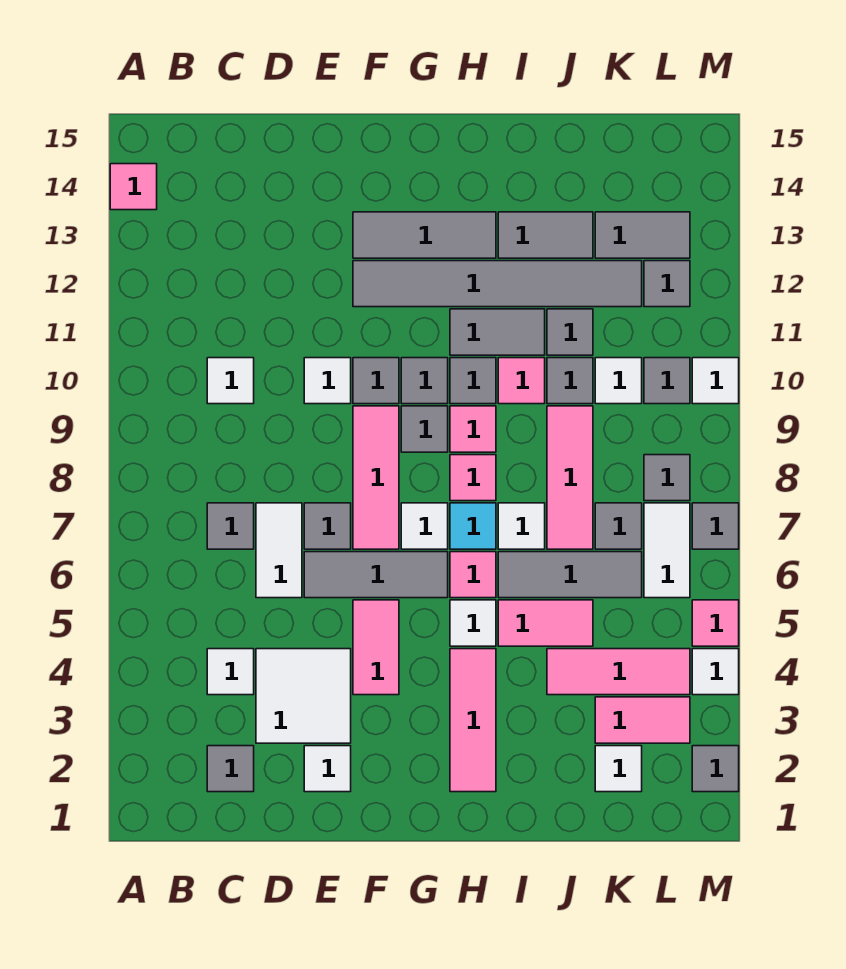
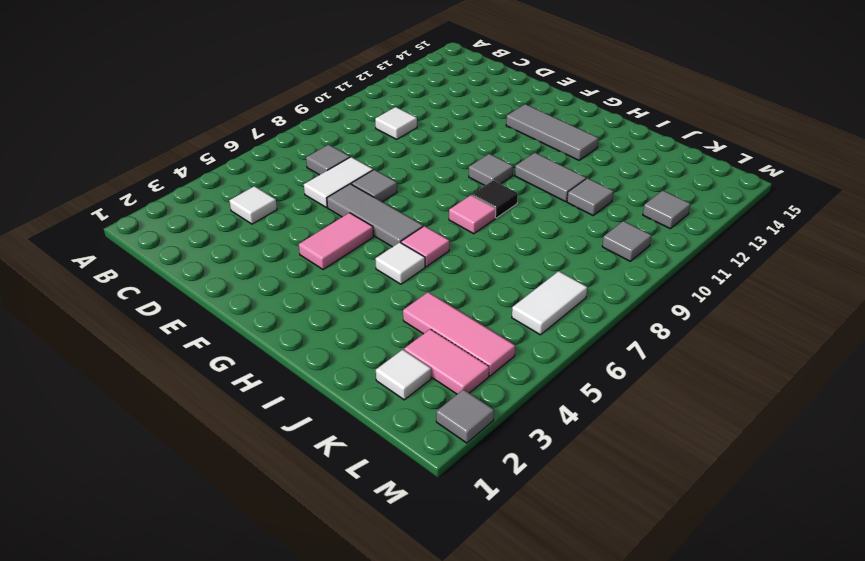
black tile H9 level 1 -> pink tile H9 level 1
none -> pink tile A14 level 1
none -> grey tile C2 level 1
none -> white tile D3:E4 level 1
none -> white tile E2 level 1

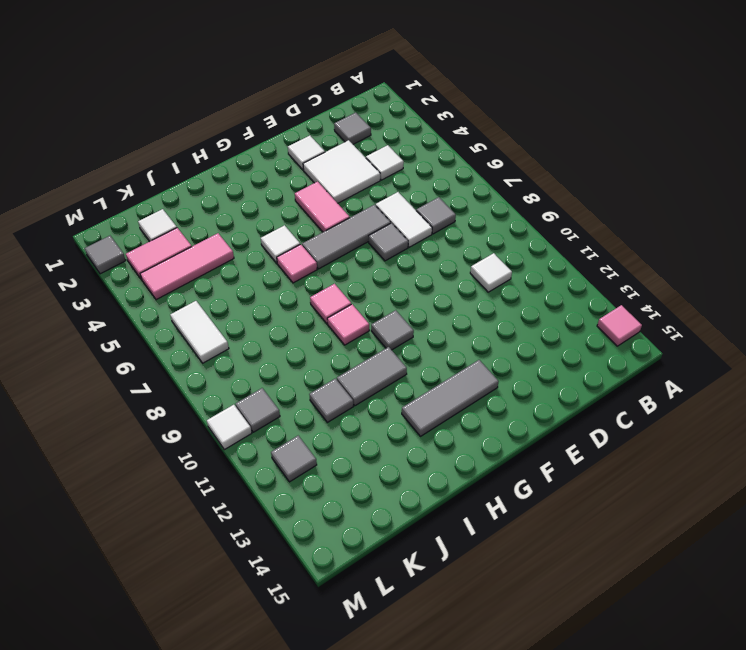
none -> white tile E10 level 1
none -> pink tile F7:F9 level 1
none -> grey tile F10 level 1
none -> grey tile F12:K12 level 1

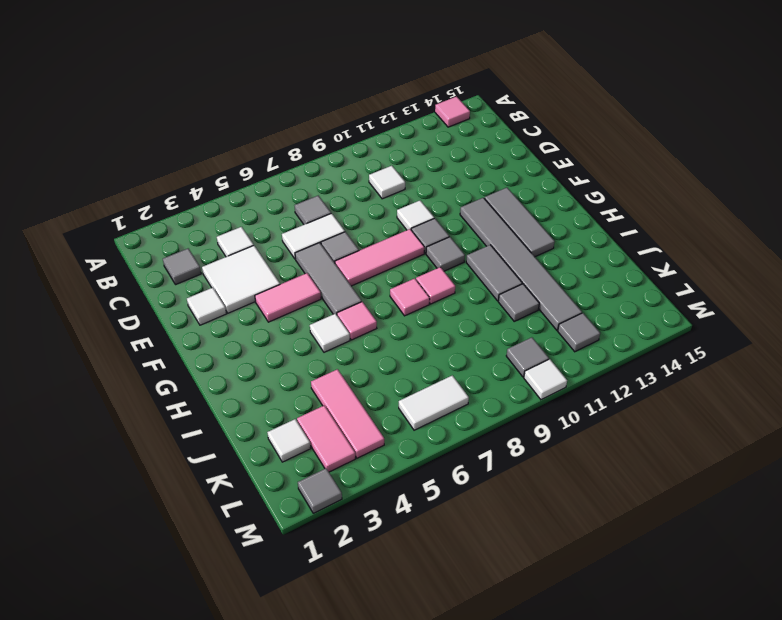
none -> white tile G7 level 1
none -> grey tile G9 level 1
none -> pink tile H2:H4 level 1
none -> cyan tile H7 level 1

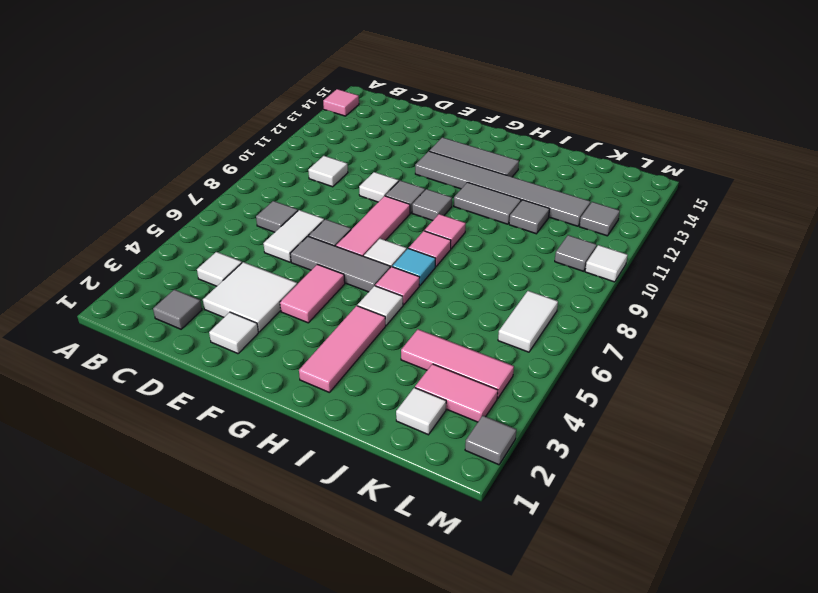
none -> grey tile G9 level 1
none -> grey tile H10 level 1
none -> pink tile I5:J5 level 1
none -> grey tile I6:K6 level 1

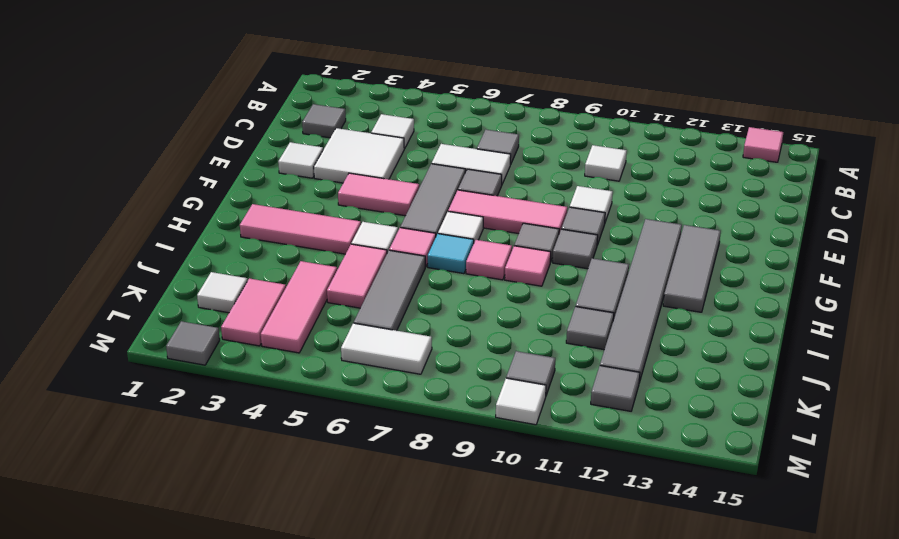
none -> grey tile H10 level 1
none -> white tile I7 level 1
none -> pink tile I10 level 1
none -> grey tile I13:J13 level 1

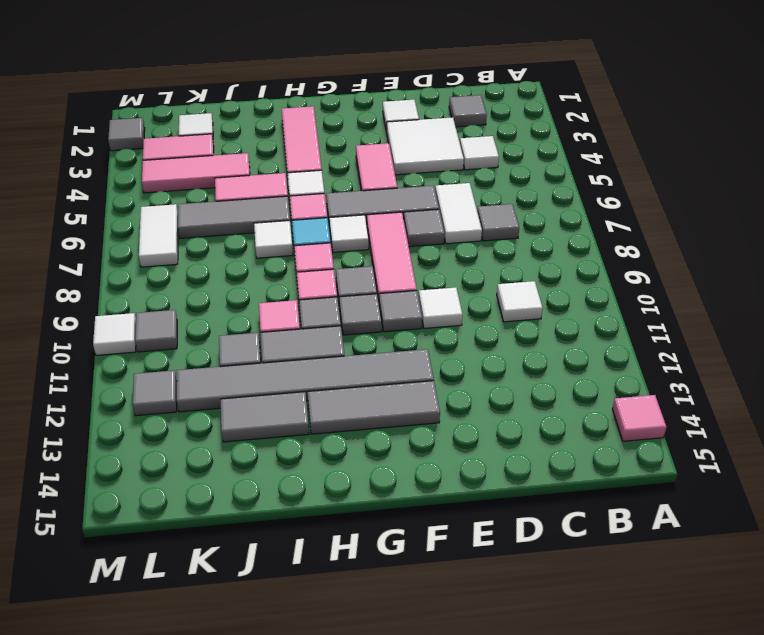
none -> pink tile J7:J9 level 1
none -> grey tile J10 level 1
none -> grey tile K7 level 1
none -> white tile K10 level 1

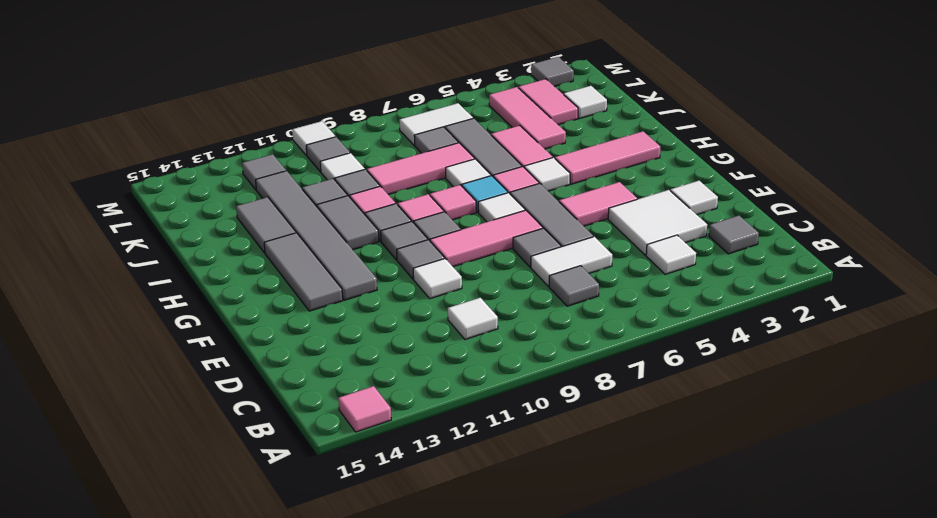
none -> grey tile K13:L13 level 1
none -> grey tile L8 level 1
none -> white tile M4 level 1
none -> pink tile M5 level 1

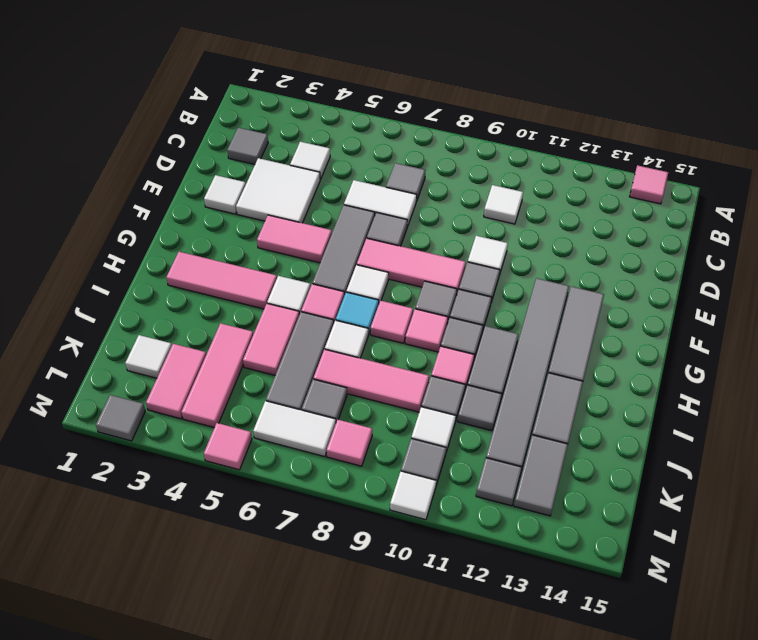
pink tile L8 level 1 -> grey tile L8 level 1
none -> white tile M4 level 1
none -> grey tile M7 level 1

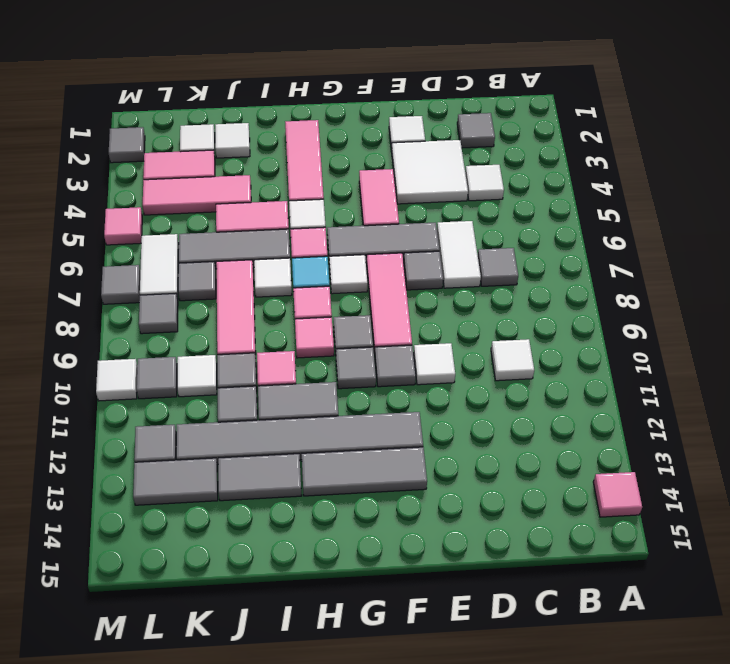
white tile J2 level 1 -> white tile M4 level 1
none -> grey tile H10 level 1

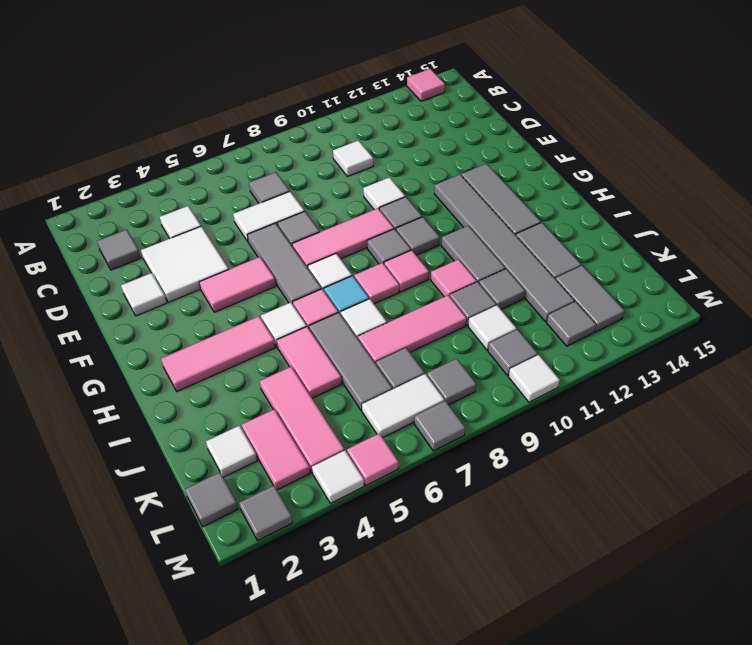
grey tile L1 level 1 -> grey tile H10 level 1

